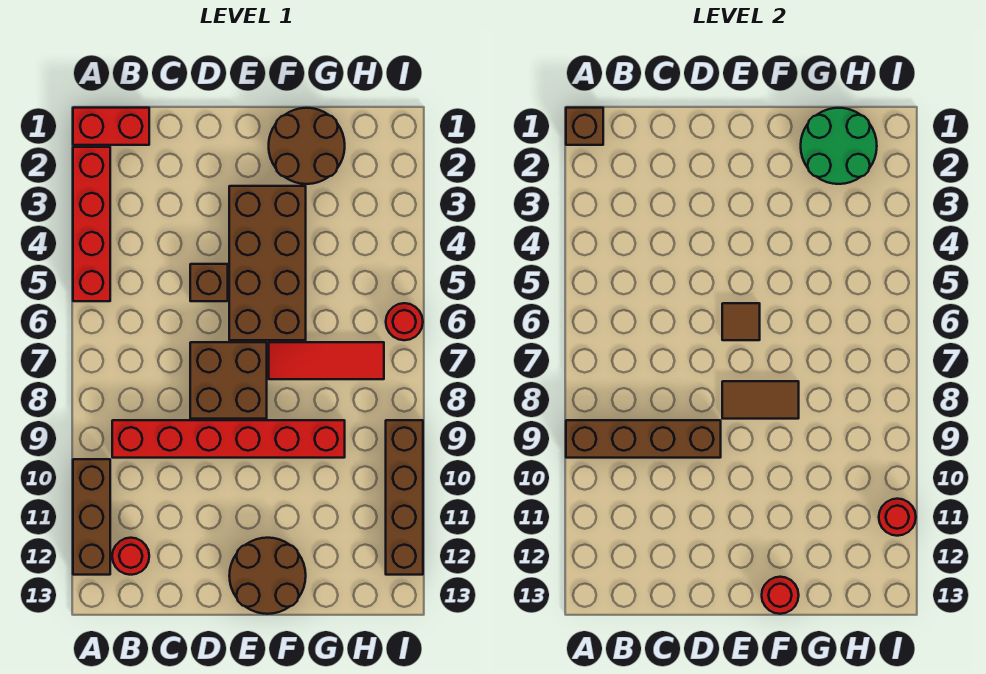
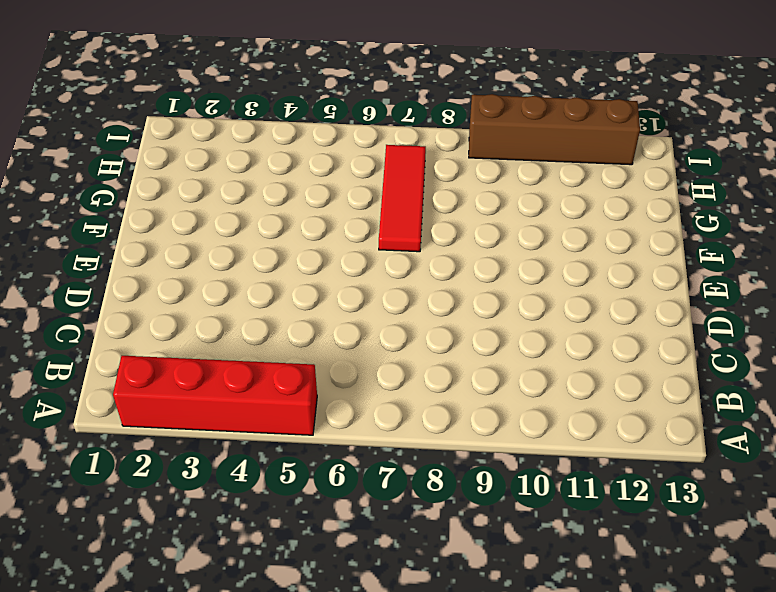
none -> red brick A1:B1 level 1
none -> brown brick A10:A12 level 1
none -> red brick B9:G9 level 1

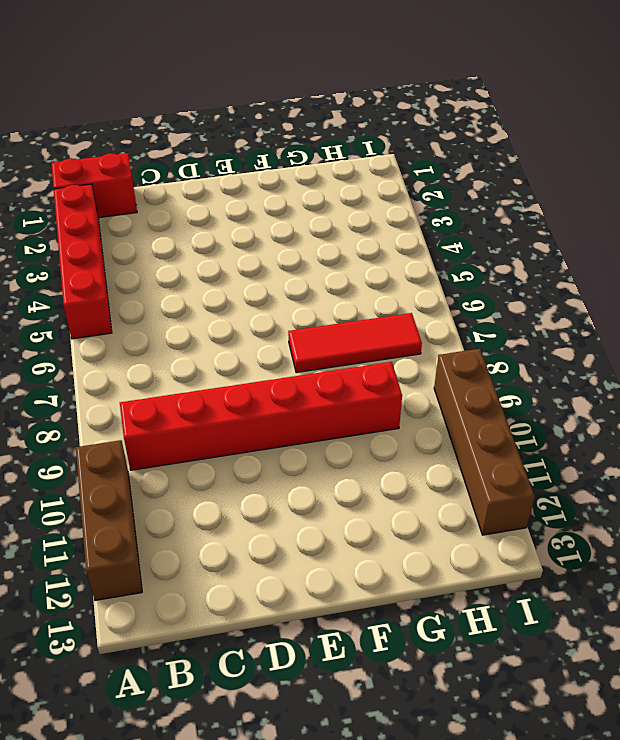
none -> red round brick B12 level 1
none -> brown brick D5 level 1
none -> brown brick D7:E8 level 1

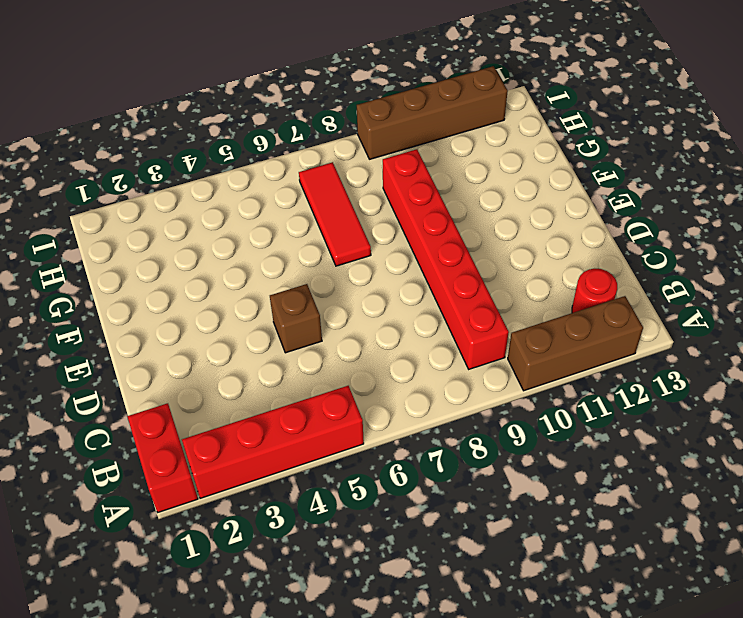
none -> brown brick D7:E8 level 1
none -> brown brick E3:F6 level 1
none -> brown round brick E12:F13 level 1

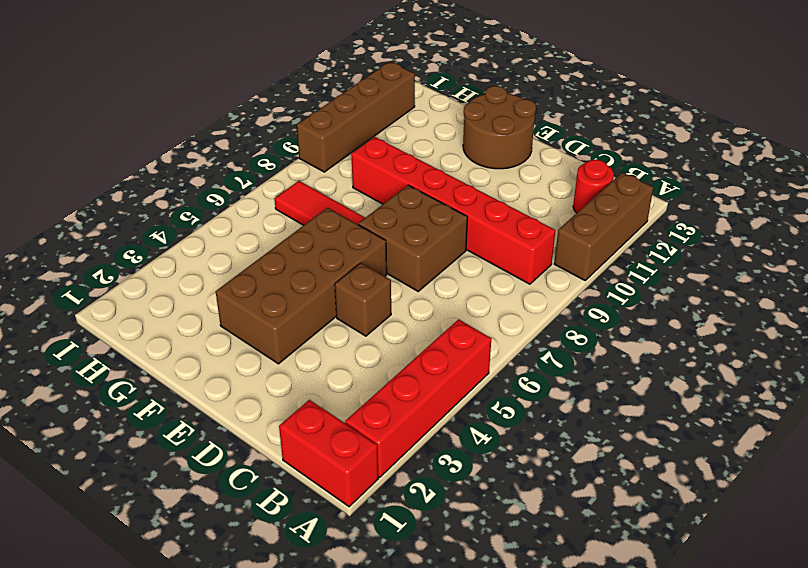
none -> brown round brick F1:G2 level 1
none -> red round brick I6 level 1
none -> brown brick A1 level 2

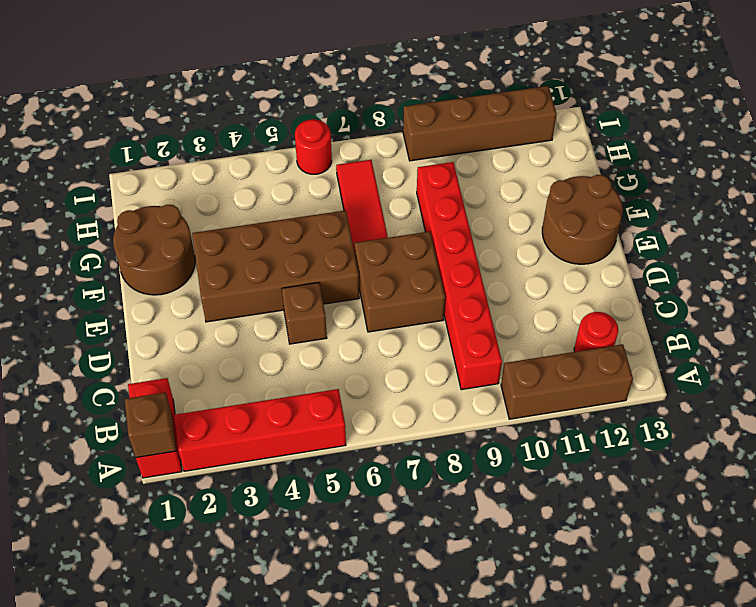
none -> brown brick A9:D9 level 2
none -> brown tile E6 level 2
none -> brown tile E8:F8 level 2

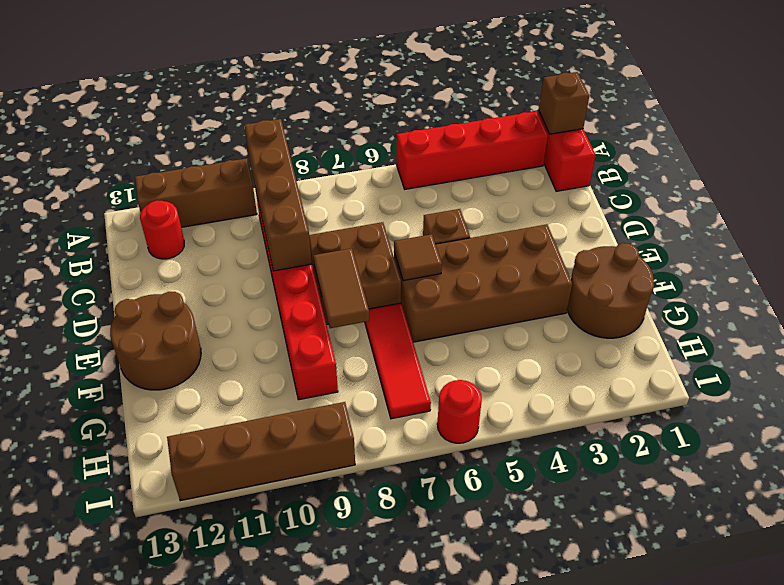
none -> red round brick F13 level 2
none -> green round brick G1:H2 level 2
none -> red round brick I11 level 2

